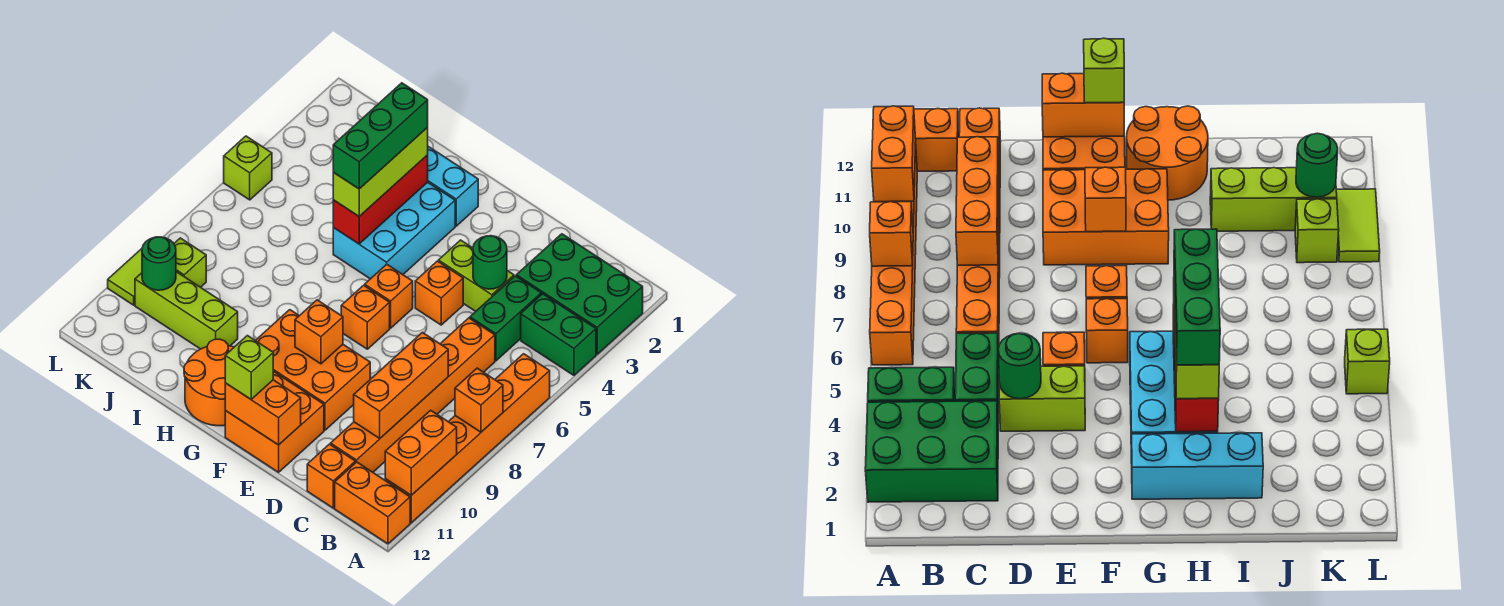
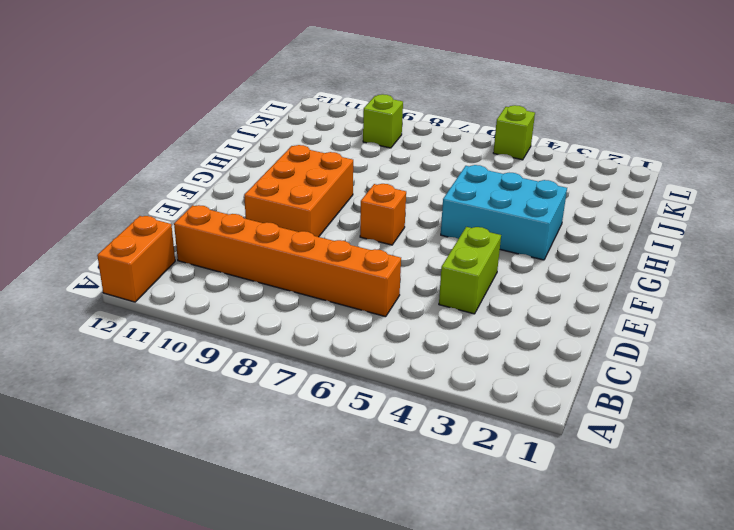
none -> green brick A2:C3 level 1
none -> green brick A4:B4 level 1
none -> orange brick A6:A11 level 1
none -> green brick C4:C5 level 1

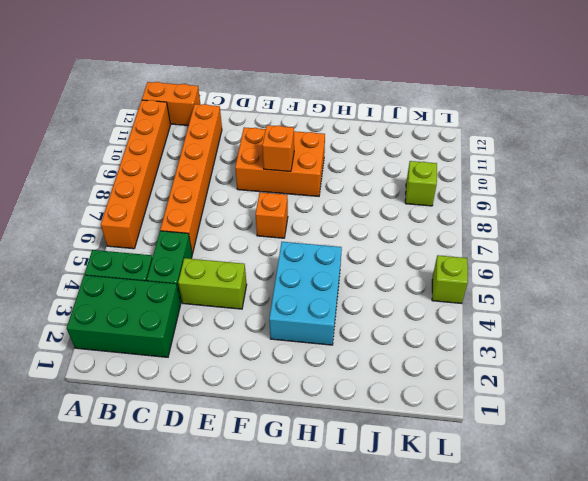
none -> orange brick C12 level 1
none -> orange brick E5 level 1
none -> orange brick E11:F12 level 1
none -> orange brick F6 level 1

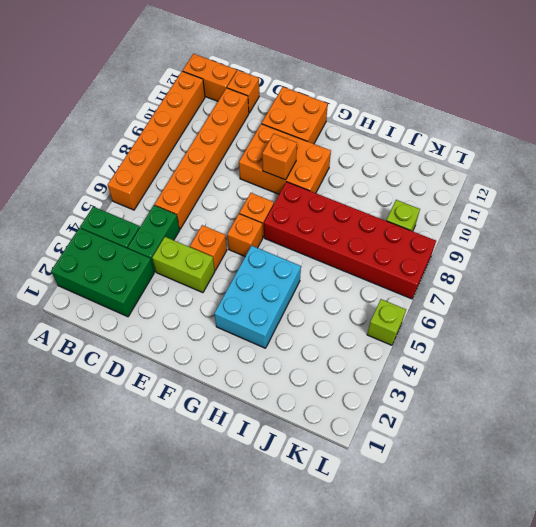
red brick G7:L8 level 1 -> none
none -> cyan brick G2:I2 level 1
none -> orange round brick G11:H12 level 1
none -> lime brick I10:K10 level 1
none -> lime tile L9:L10 level 1

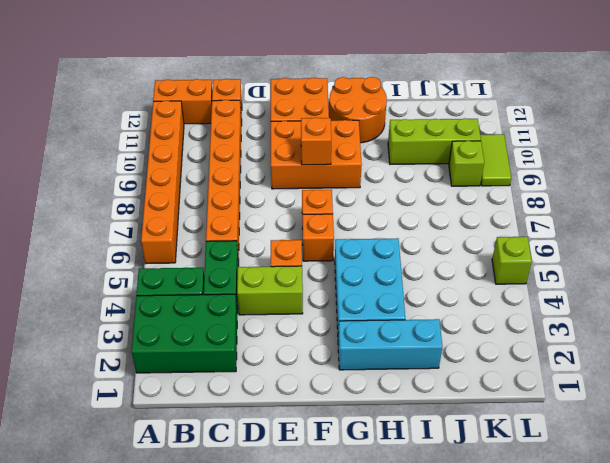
none -> orange brick A8 level 2
none -> orange brick A10:A11 level 2
none -> orange brick C8:C10 level 2
none -> green round brick D4 level 2

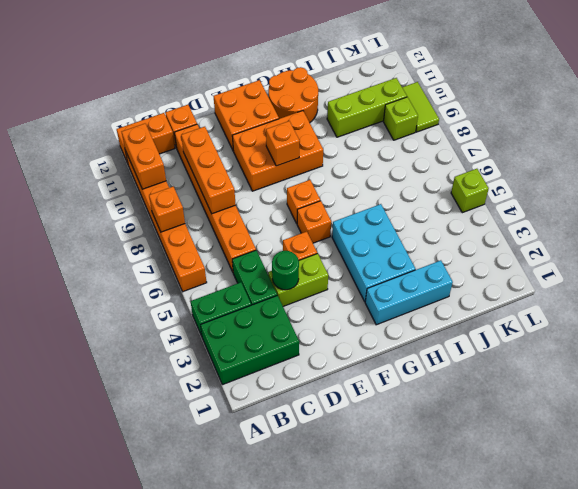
none -> orange brick E12:F12 level 2
none -> red brick H3:H5 level 2
none -> green round brick K10 level 2
none -> lime brick F12 level 3

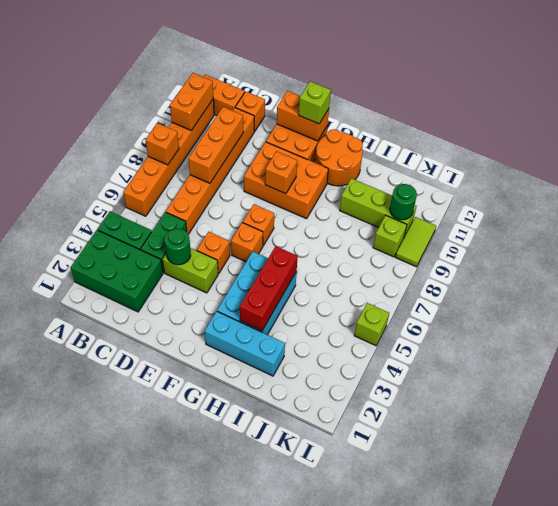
none -> lime brick H3:H5 level 3
none -> green brick H3:H5 level 4

